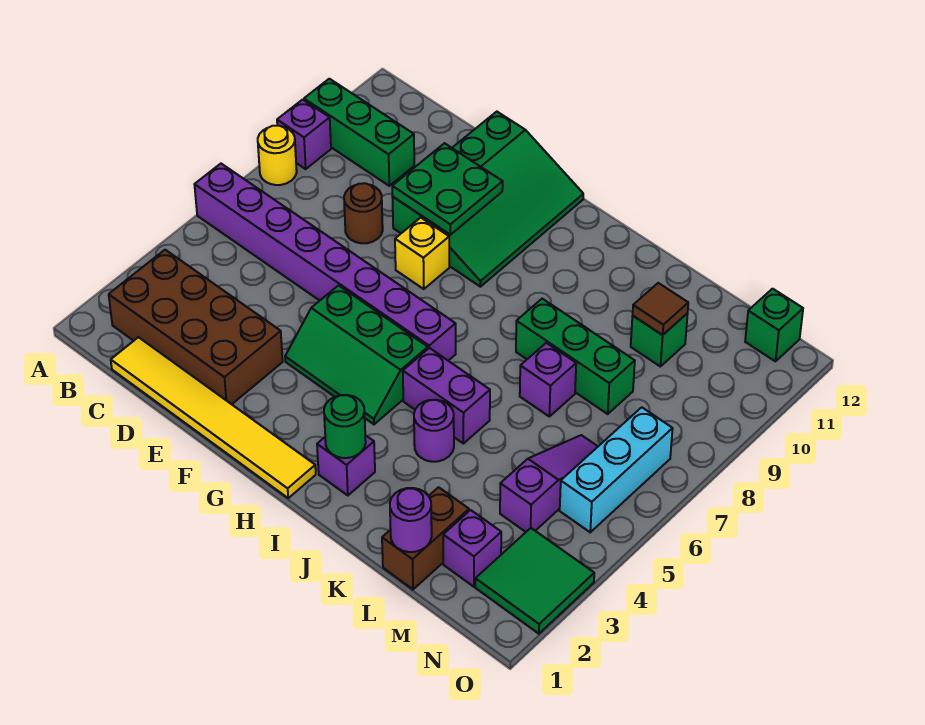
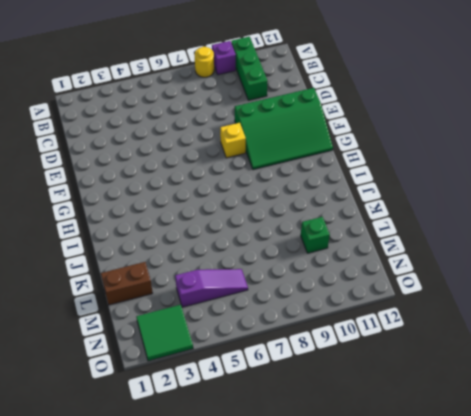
none -> purple brick A6:H6 level 1
none -> brown brick B2:E3 level 1
none -> yellow tile C1:H1 level 1

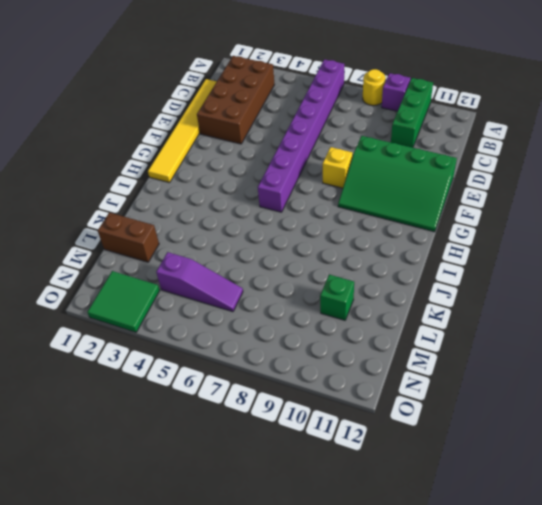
none -> brown round brick D8 level 1
none -> green slope F4:H5 level 1 top 5
none -> purple brick I2 level 1

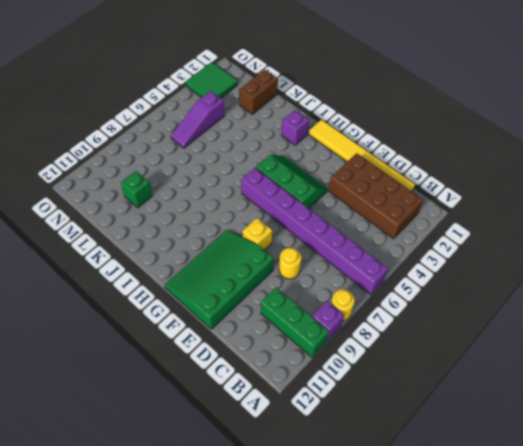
yellow round brick D8 level 1 -> brown round brick D8 level 1
none -> purple brick I5:J5 level 1
none -> purple round brick J4 level 1
none -> green brick J8:L8 level 1

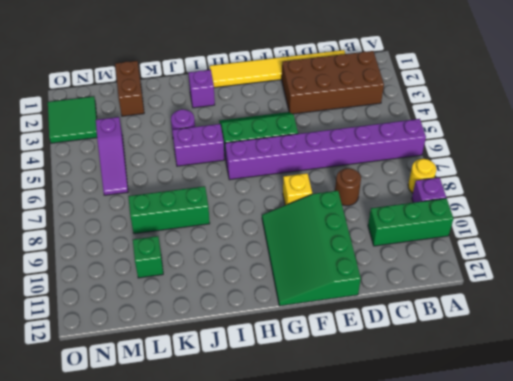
none -> purple brick K7 level 1
none -> purple brick M2 level 1
none -> cyan brick N5:N7 level 1

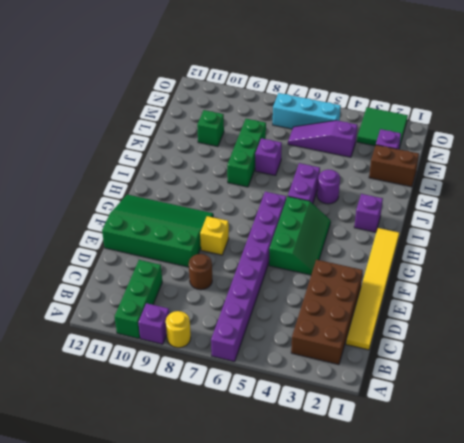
none -> green brick N12 level 1
none -> green plate E9:F10 level 2
none -> green round brick I2 level 2

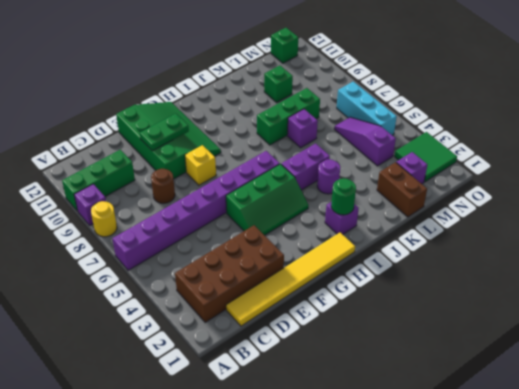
green plate E10:F10 level 2 -> green plate E9:F10 level 2
none -> purple round brick L1 level 2
none -> brown tile L10 level 2

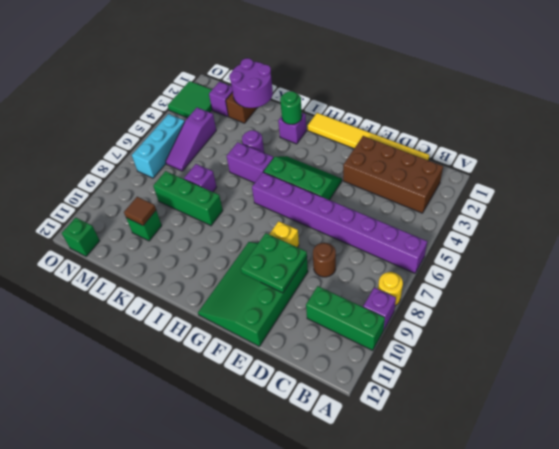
purple round brick K1:L2 level 2 -> purple round brick L1 level 2

